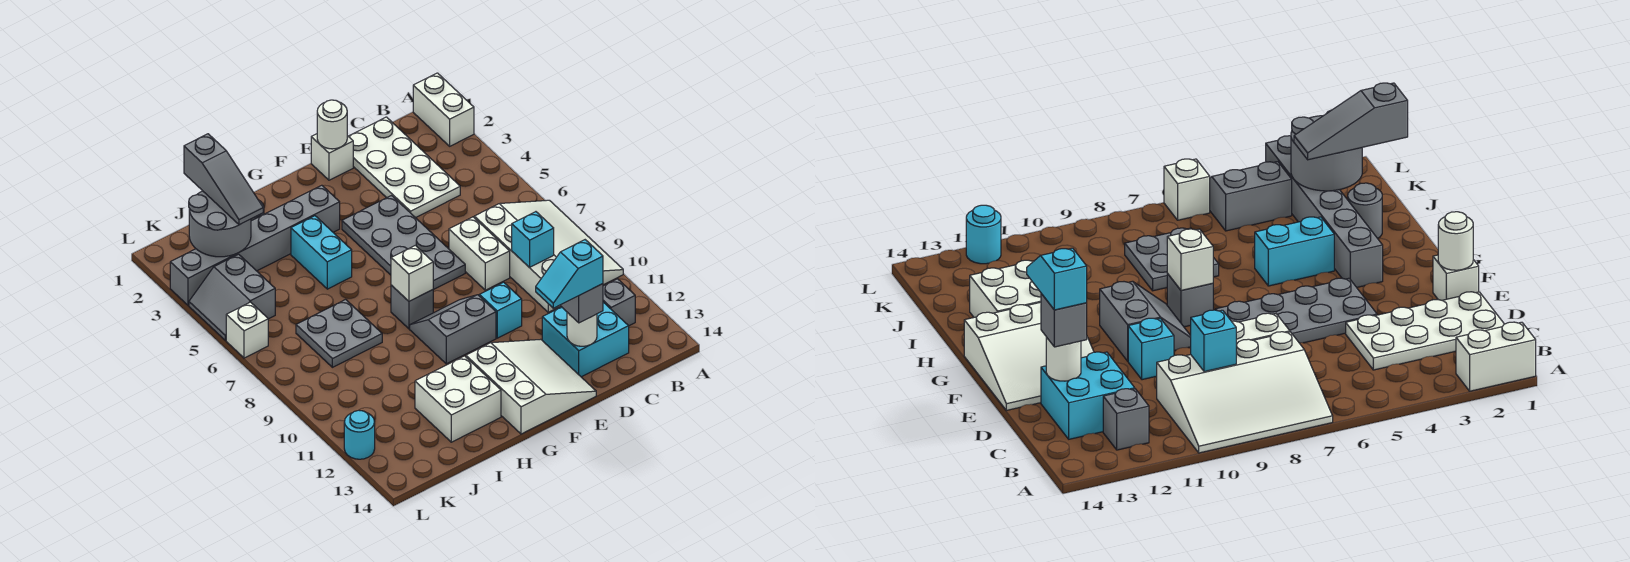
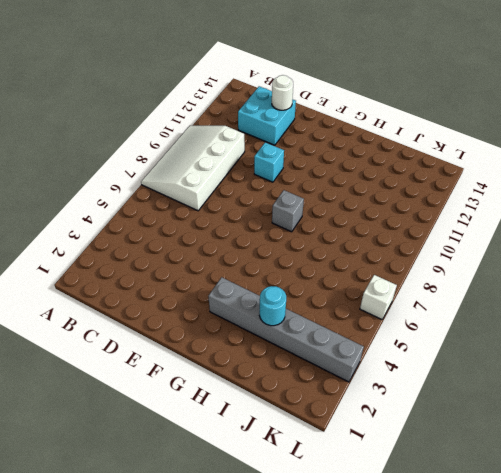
cyan round brick I3 level 2 -> cyan round brick L12 level 1
none -> white brick A1:A2 level 1
none -> grey brick B12 level 1
none -> white plate C1:D4 level 1

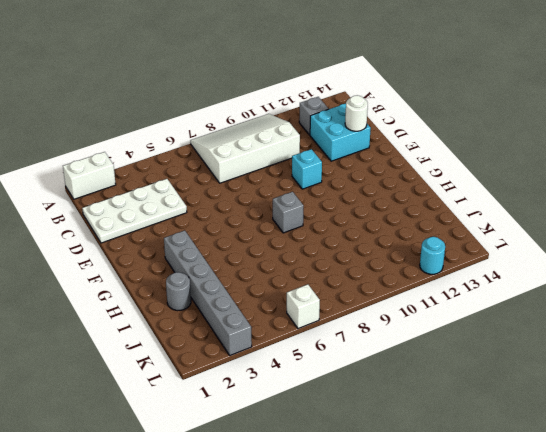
none -> white brick D7:D8 level 1
none -> white brick E1 level 1
none -> grey plate E4:F7 level 1

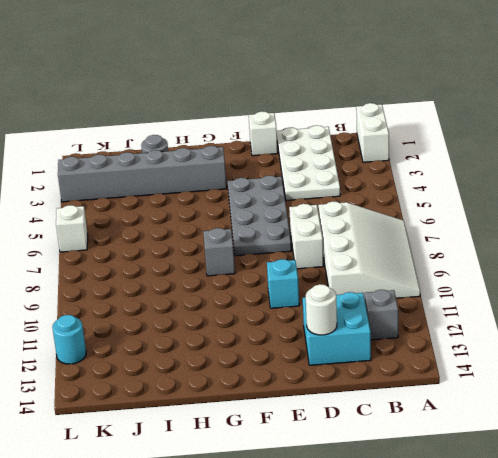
none -> white slope E12:G14 level 1 top G
none -> grey slope F9:G10 level 1 top 10
none -> cyan brick H4:H5 level 1

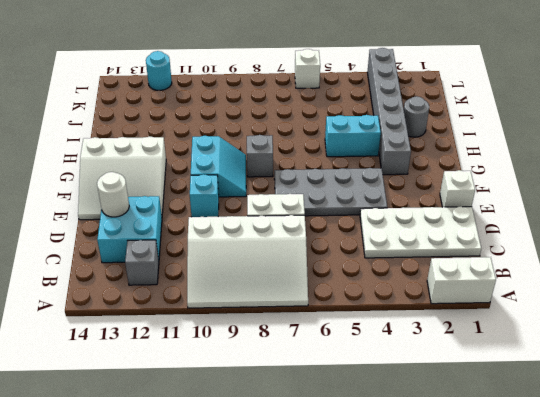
cyan slope F9:G10 level 1 top 10 -> grey slope F9:G10 level 1 top 10
none -> white brick H12:I13 level 1
none -> grey plate I7:J8 level 1
none -> grey slope K4:L5 level 1 top K

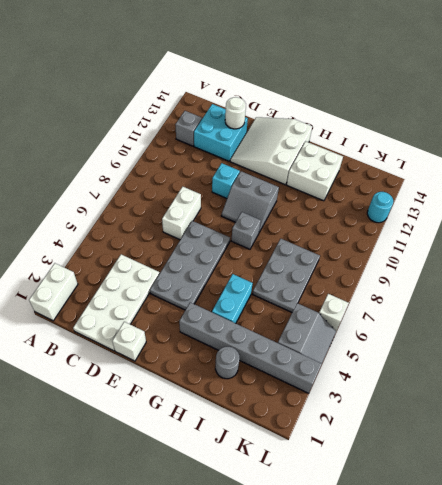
grey plate I6:J8 level 1 -> grey plate I7:J8 level 1
none -> white slope A7:C10 level 1 top C
none -> cyan brick C9 level 2
none -> white round brick E1 level 2

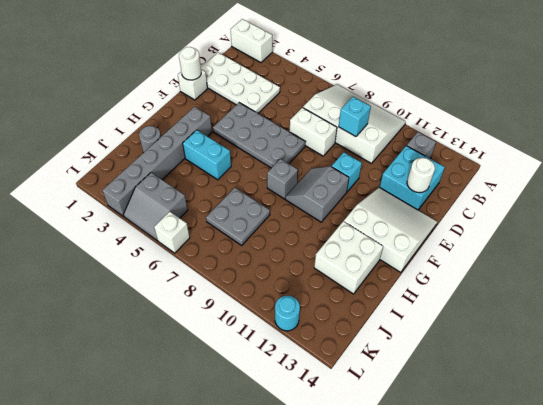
none -> white brick G8 level 2
none -> grey round brick J2:K3 level 2
none -> grey brick D13 level 3

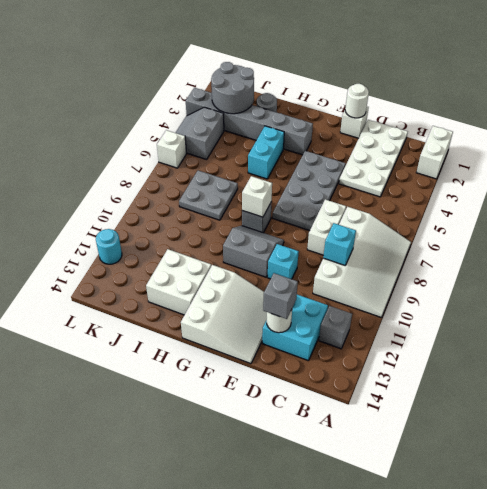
none -> grey slope J1:J3 level 3 top 1
none -> cyan slope D13:E13 level 4 top D

